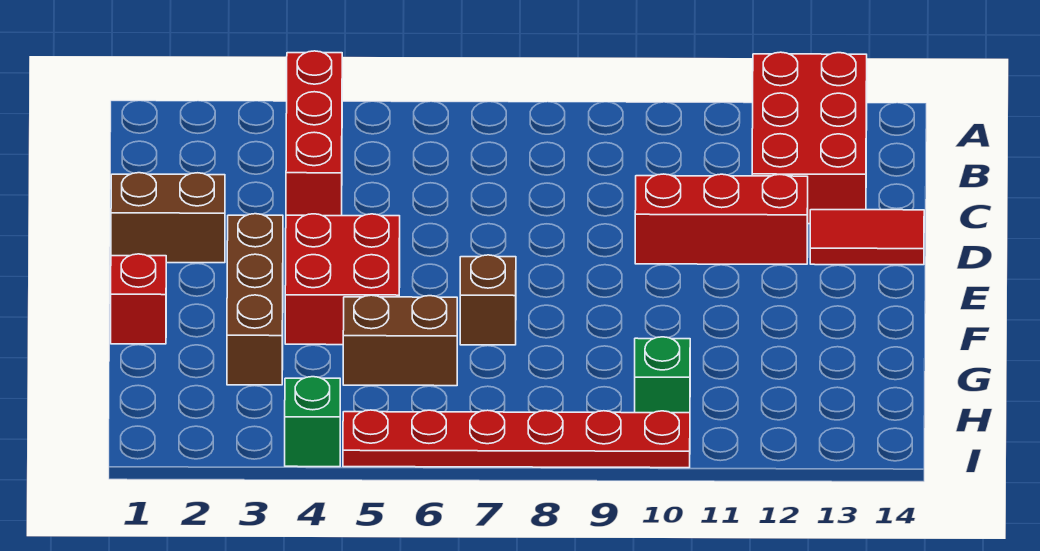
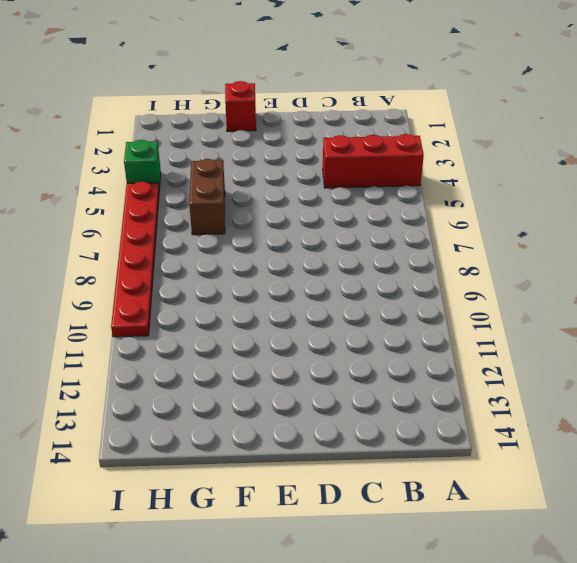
none -> red brick A12:C13 level 1
none -> brown brick D1:D2 level 1
none -> red brick D10:D12 level 1

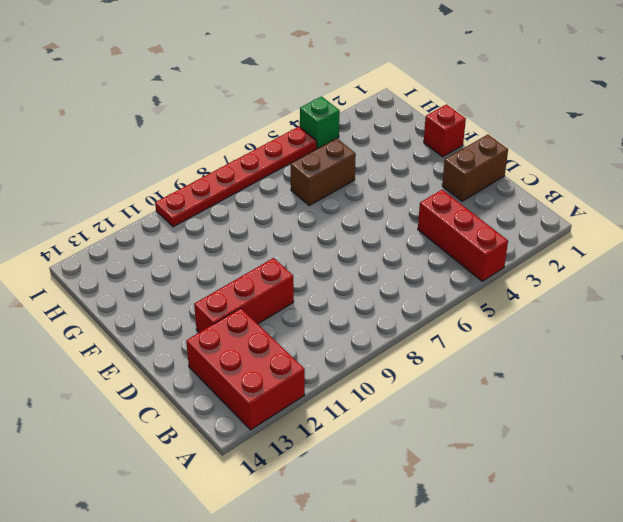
none -> red tile D13:D14 level 1
none -> brown brick E3:G3 level 1
none -> red brick E4:F5 level 1

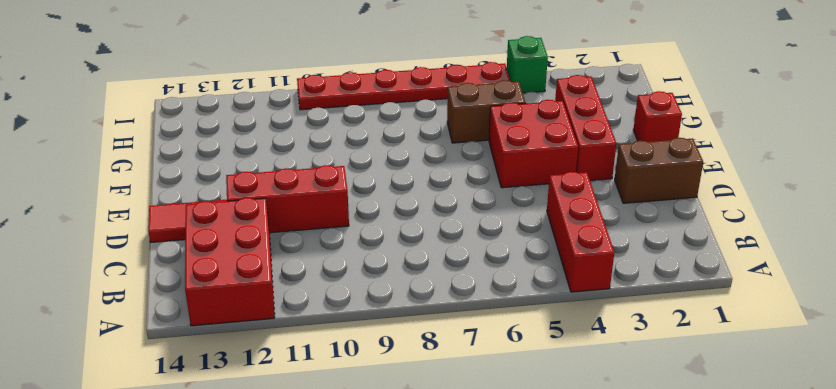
red brick E3:G3 level 1 -> brown brick E3:G3 level 1
none -> brown brick F7 level 1
none -> green brick H10 level 1

